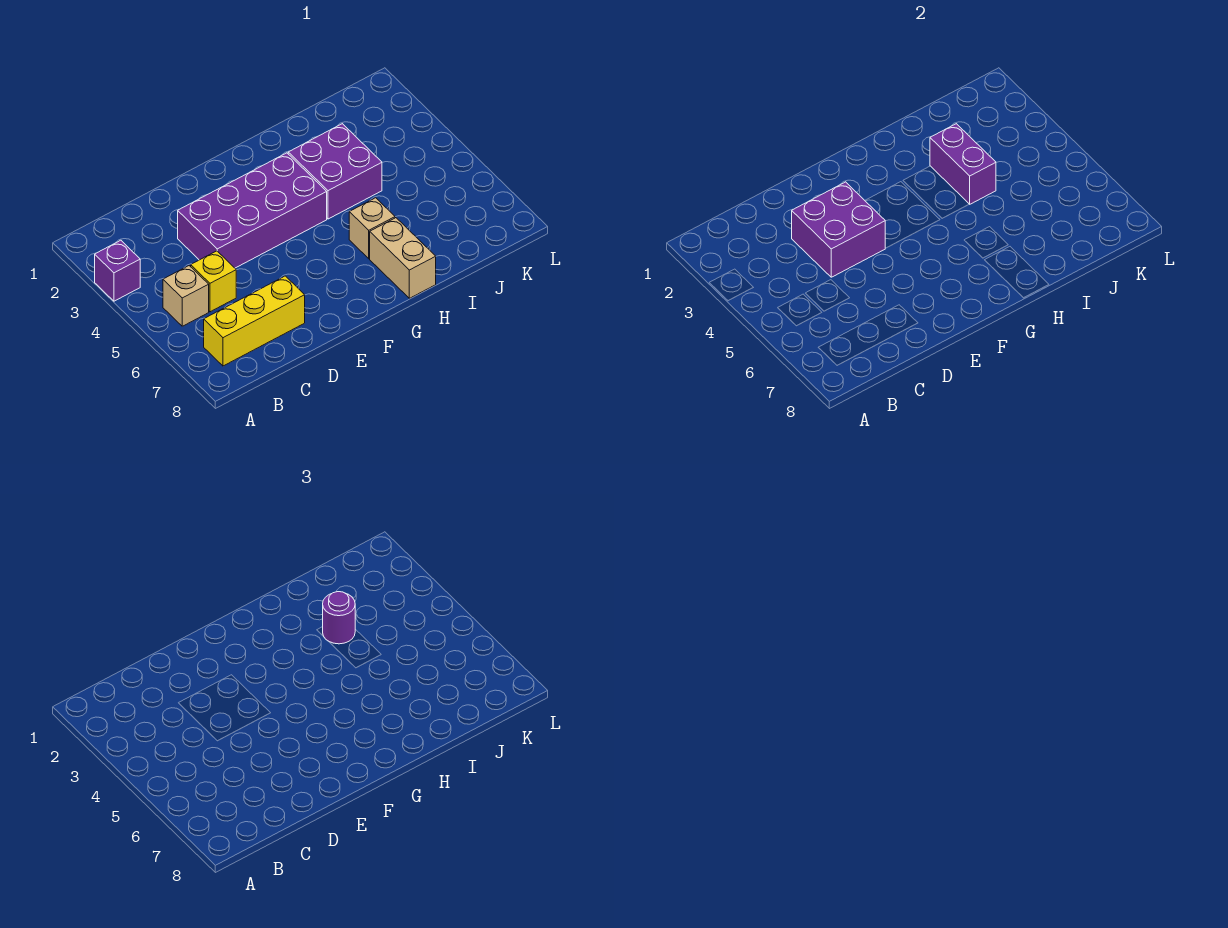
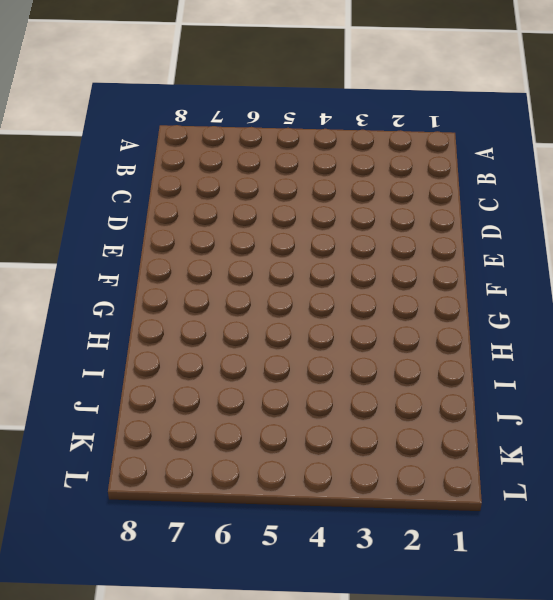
none -> purple brick A3 level 1
none -> tan brick B5 level 1

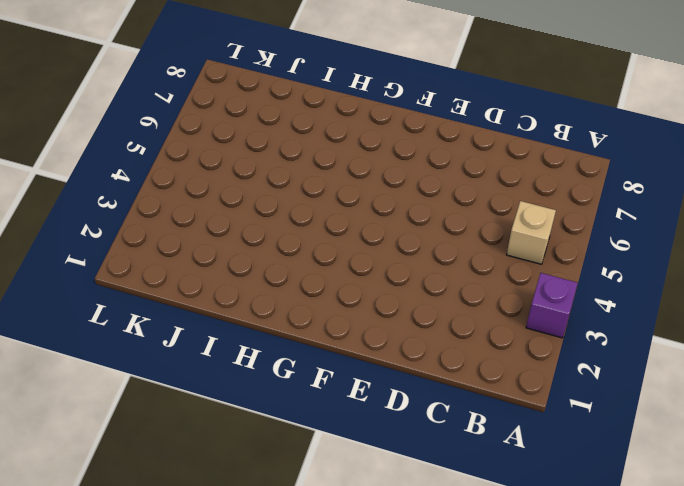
none -> yellow brick B7:D7 level 1
none -> yellow brick C5 level 1

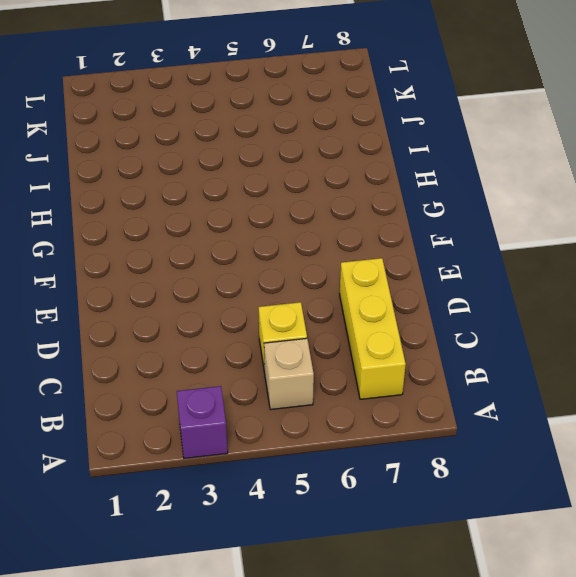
none -> purple brick D3:G4 level 1
none -> purple brick H3:I4 level 1

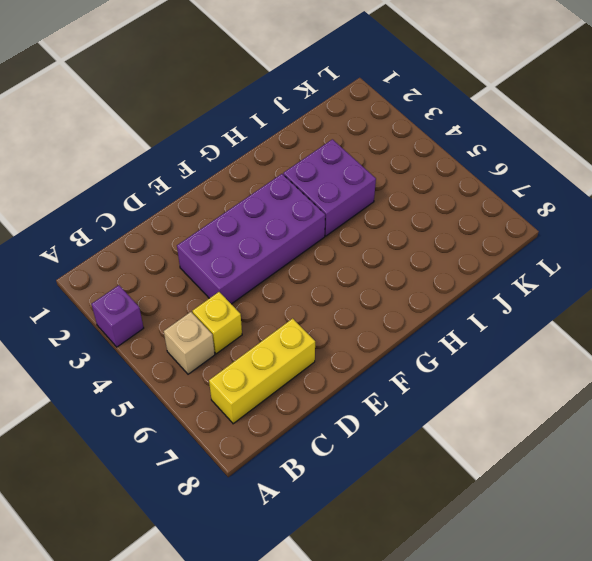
none -> tan brick H6 level 1
none -> tan brick H7:H8 level 1

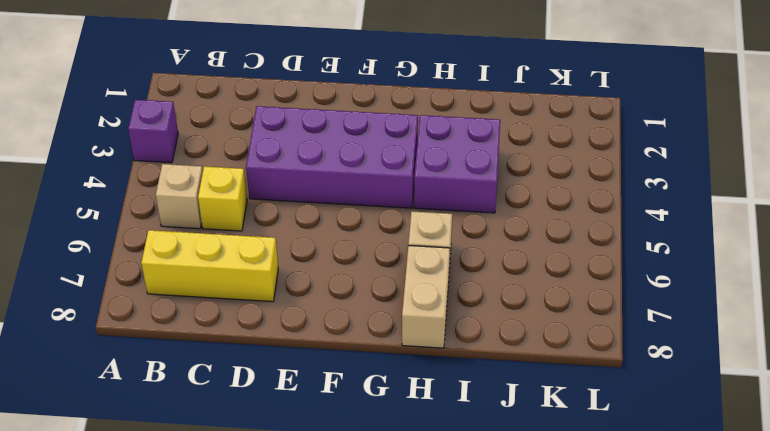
none -> purple brick D3:E4 level 2
none -> purple brick I3:I4 level 2

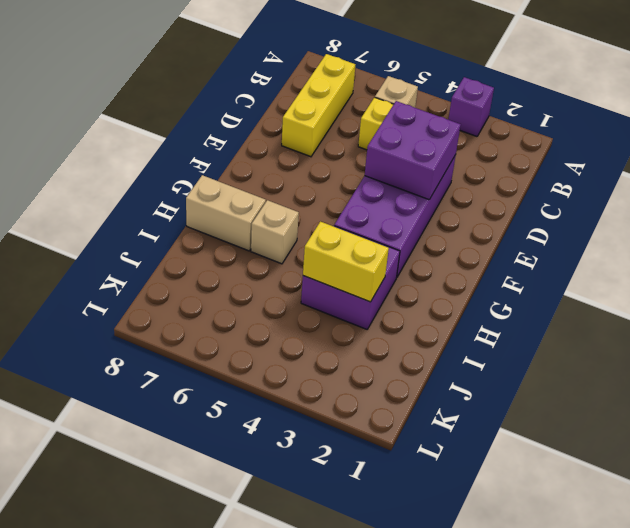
yellow brick I3:I4 level 2 -> purple brick I3:I4 level 2
none -> purple round brick I3 level 3

